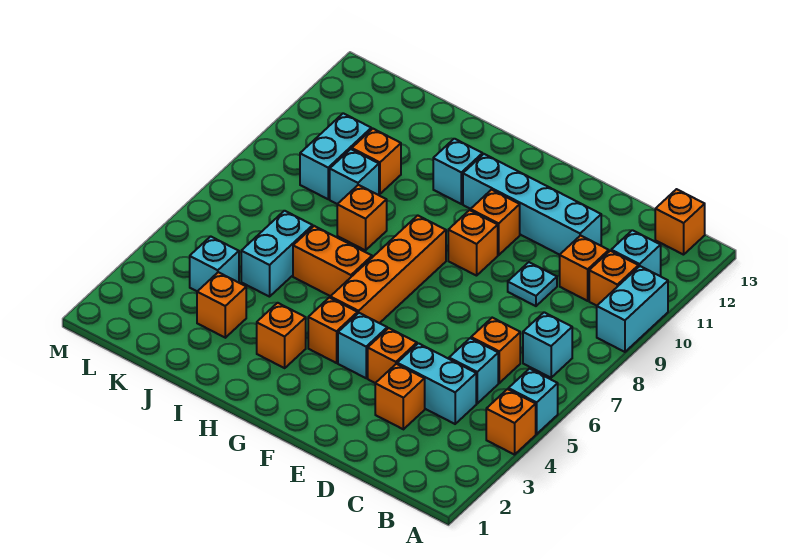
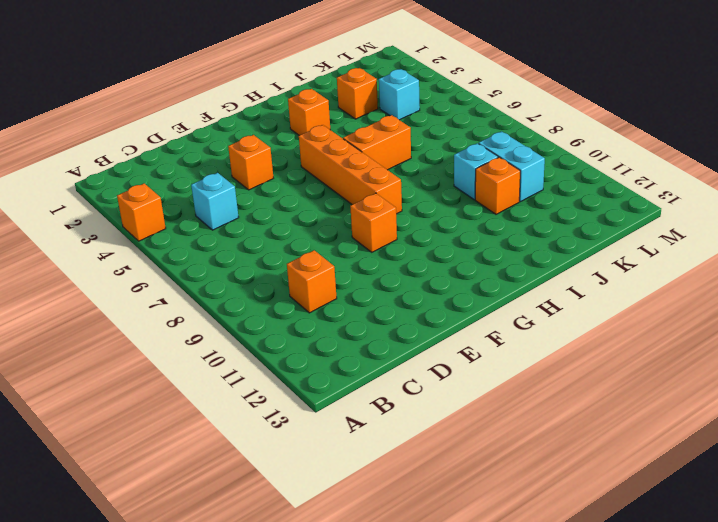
none -> cyan brick A5 level 1
none -> cyan brick A9:A10 level 1
none -> cyan brick B7 level 1
none -> orange brick B10 level 1

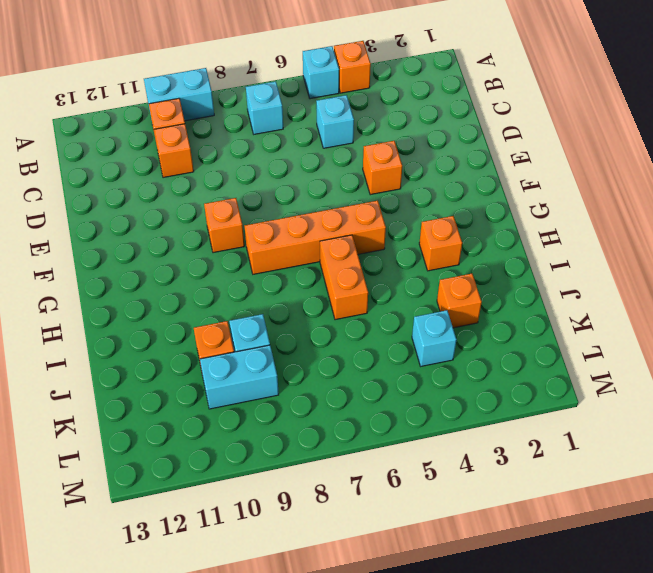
none -> cyan brick B11 level 1
none -> orange brick B13 level 1
none -> cyan brick C4:D4 level 1
none -> orange brick C6 level 1

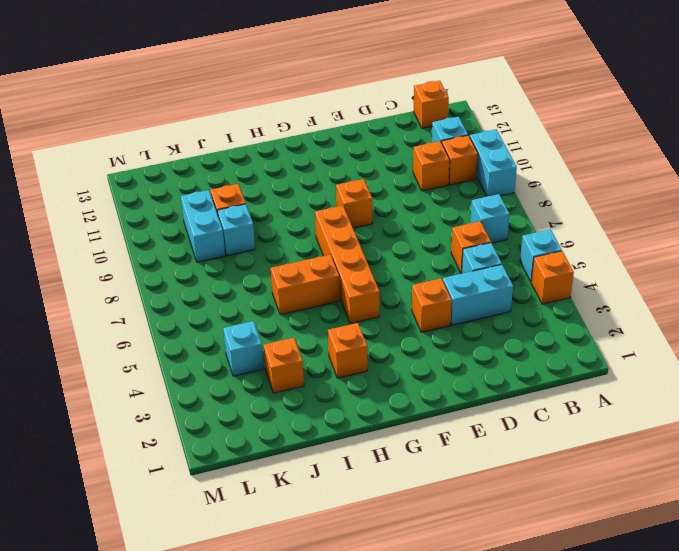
none -> orange brick D3 level 1
none -> cyan plate D9 level 1
none -> cyan brick D11:G11 level 1
none -> cyan brick F4 level 1

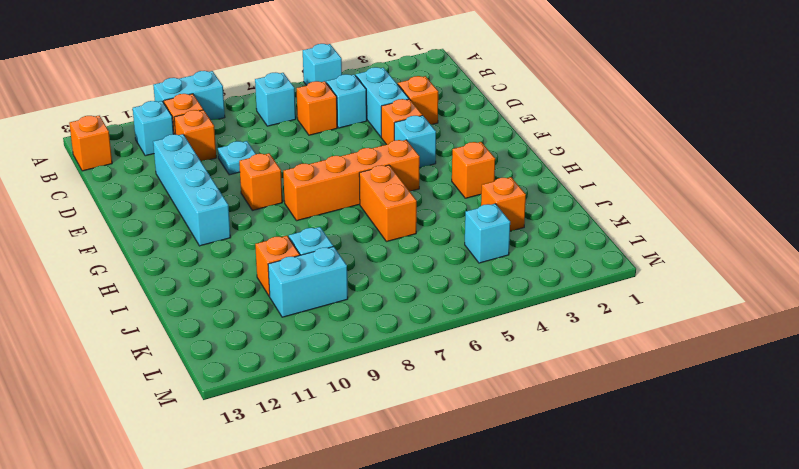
none -> orange brick A4 level 1
none -> orange brick F10 level 1
none -> orange brick G4 level 1
none -> cyan brick H11 level 1

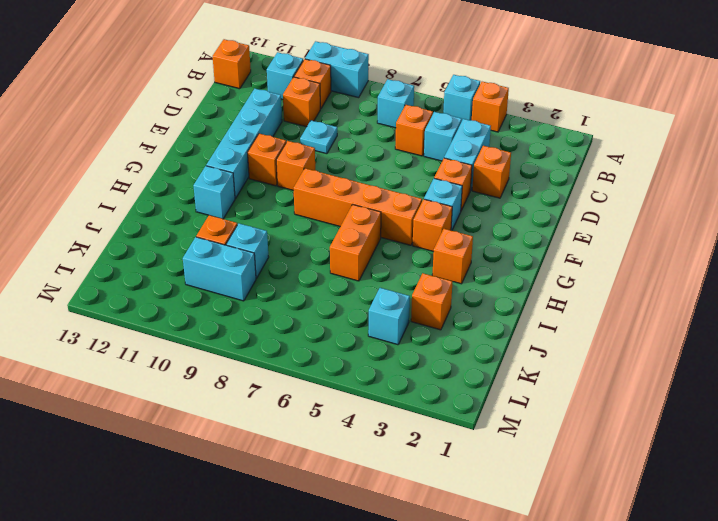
none -> orange brick I8 level 1
none -> cyan brick J5:J6 level 1

